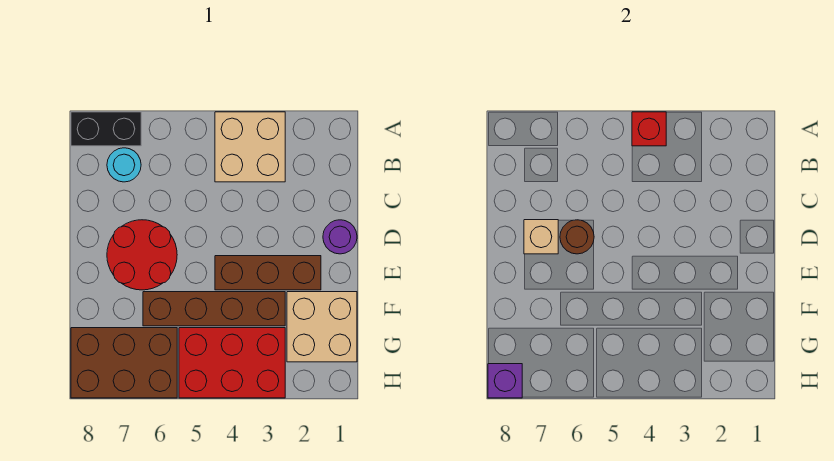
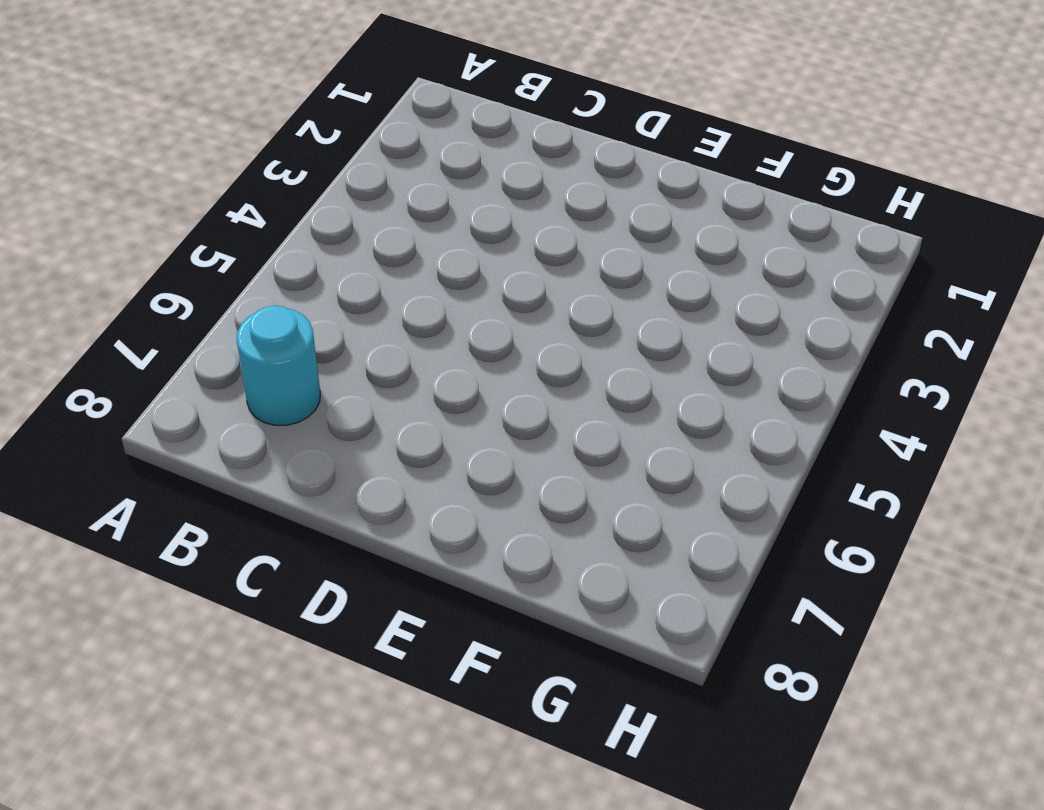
none -> tan brick A3:B4 level 1
none -> black brick A7:A8 level 1
none -> purple round brick D1 level 1

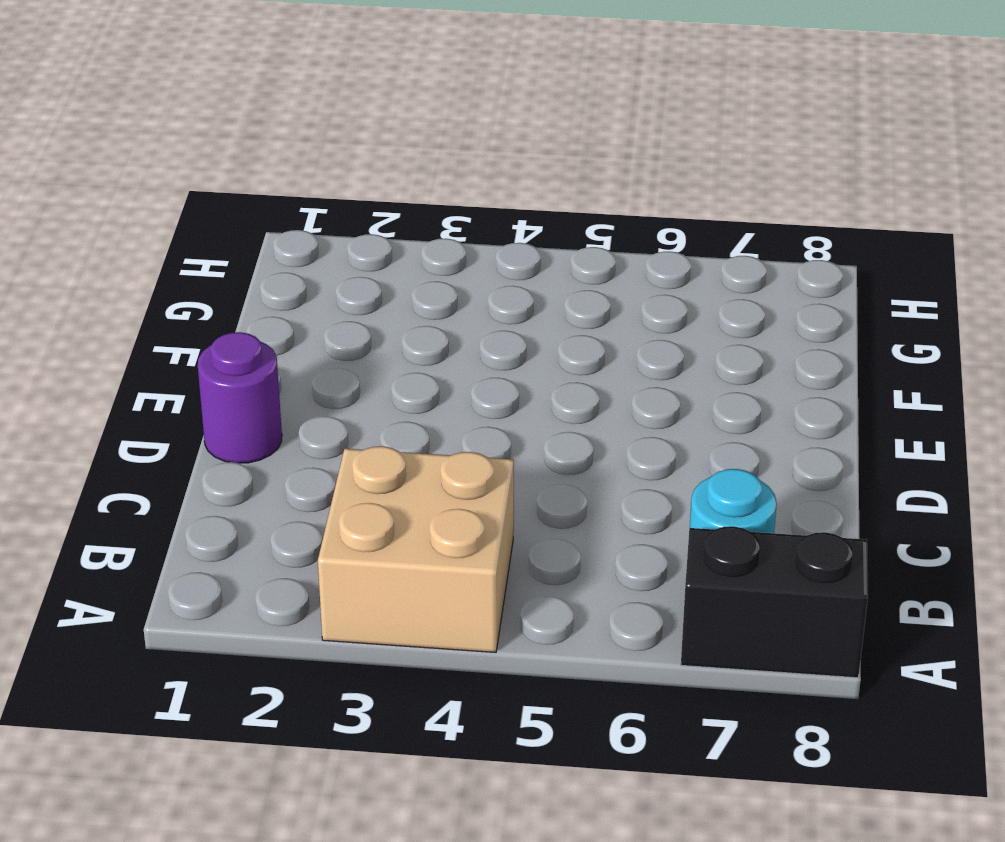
none -> red round brick D6:E7 level 1
none -> brown brick E2:E4 level 1
none -> tan brick F1:G2 level 1

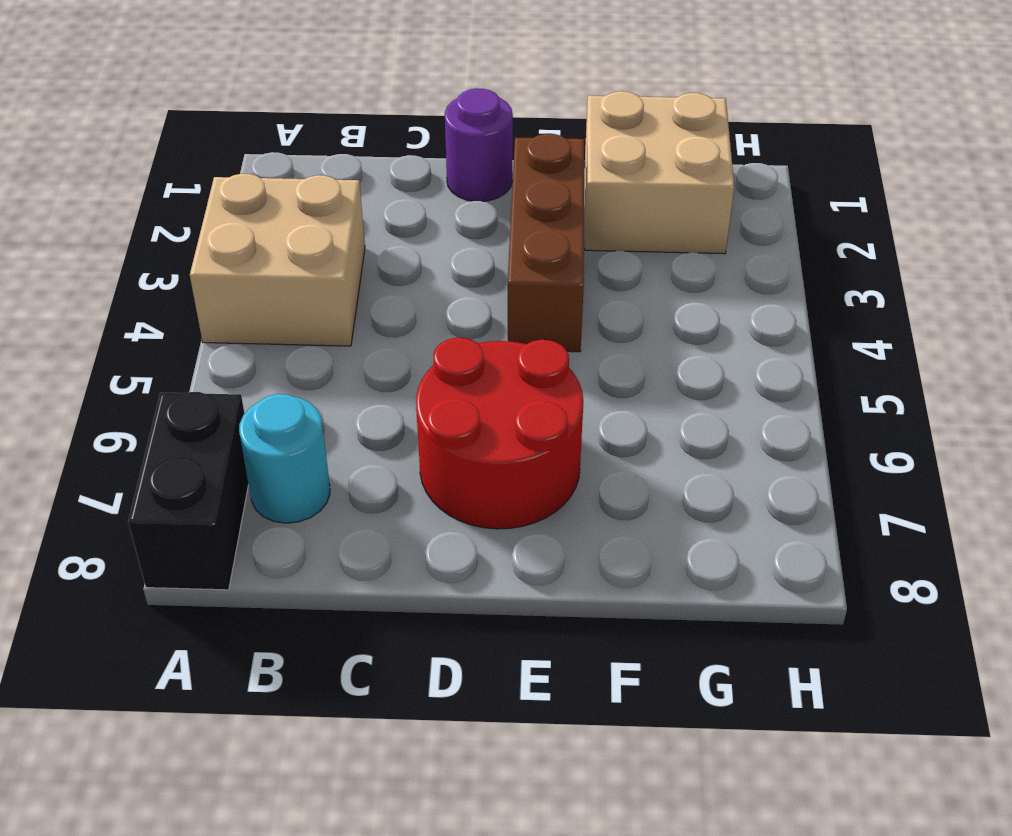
none -> brown brick F3:F6 level 1
none -> red brick G3:H5 level 1
none -> brown brick G6:H8 level 1

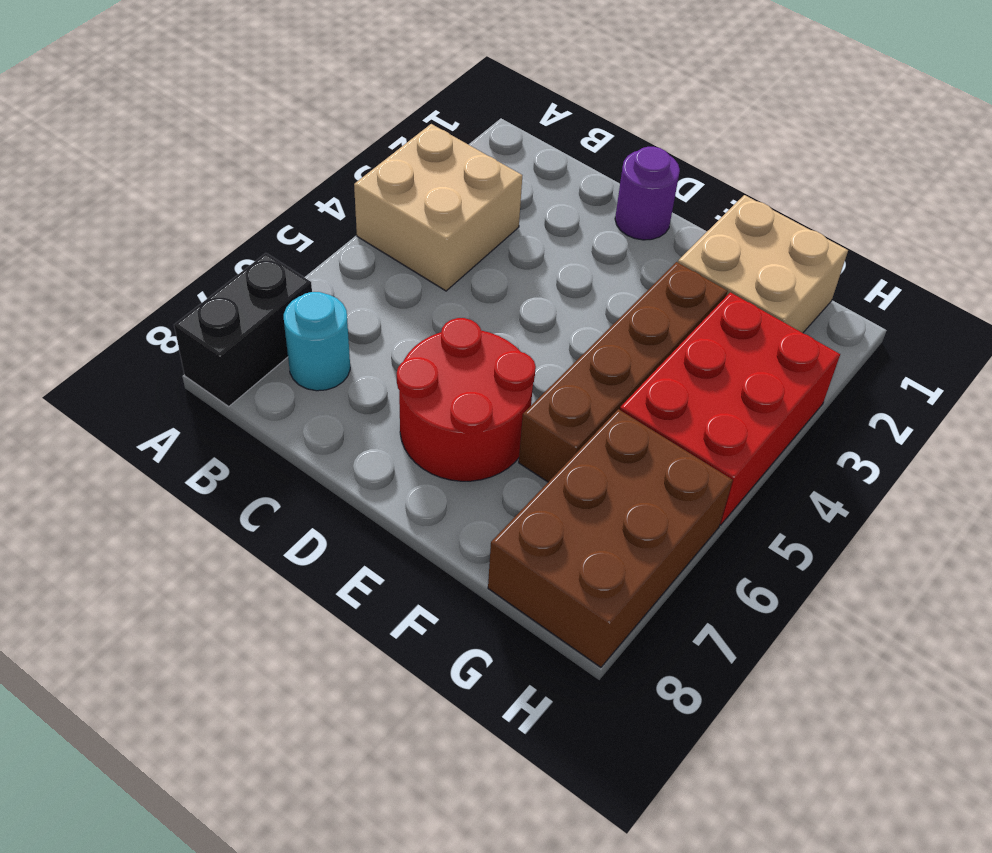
none -> brown brick E2:E4 level 1
none -> red brick A4 level 2
none -> brown round brick D6 level 2

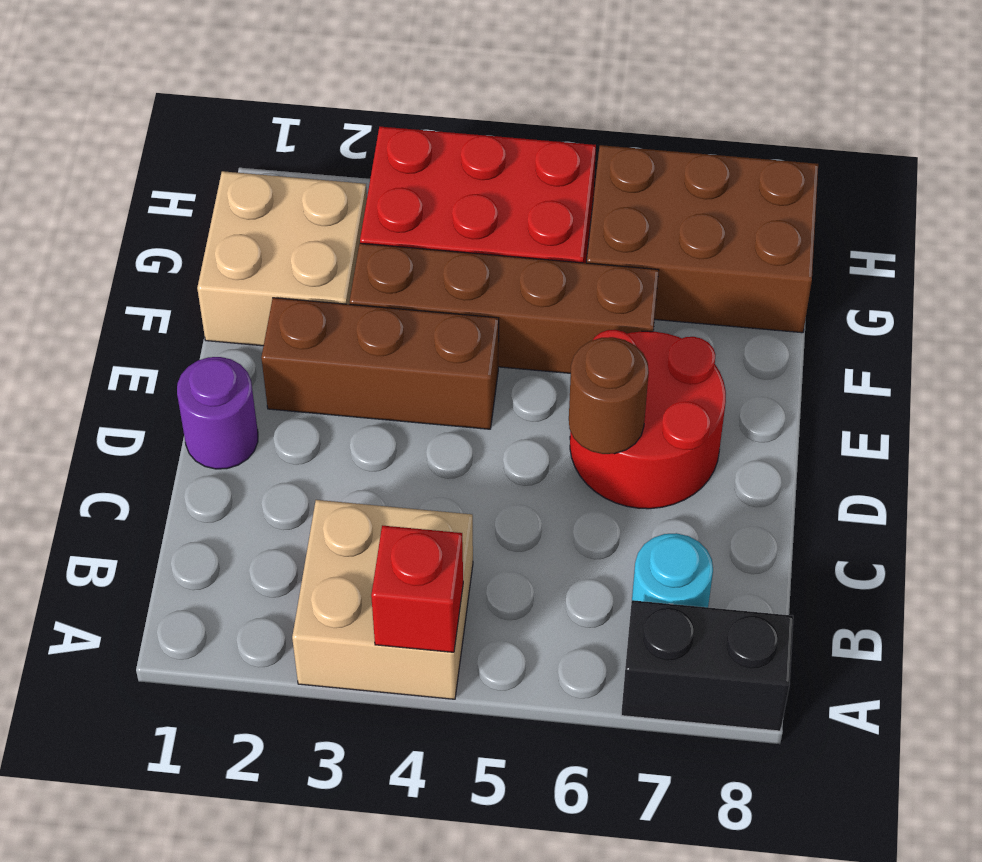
none -> tan brick D7 level 2
none -> purple brick H8 level 2

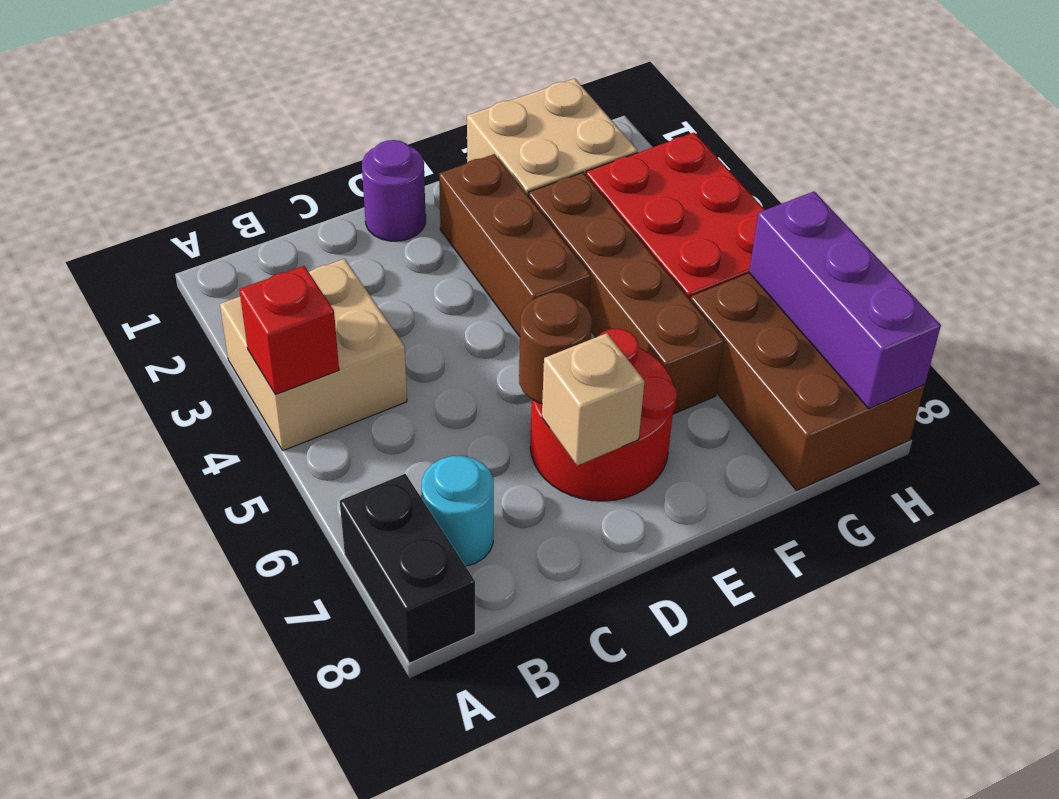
purple brick H6:H8 level 2 -> purple brick H8 level 2

